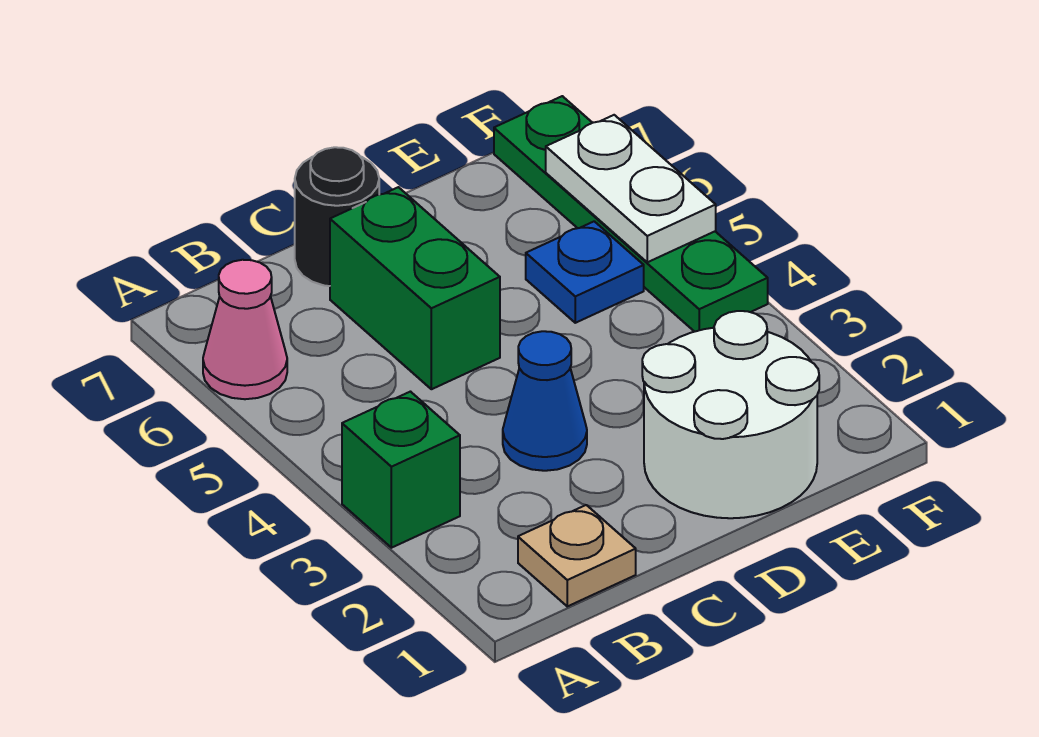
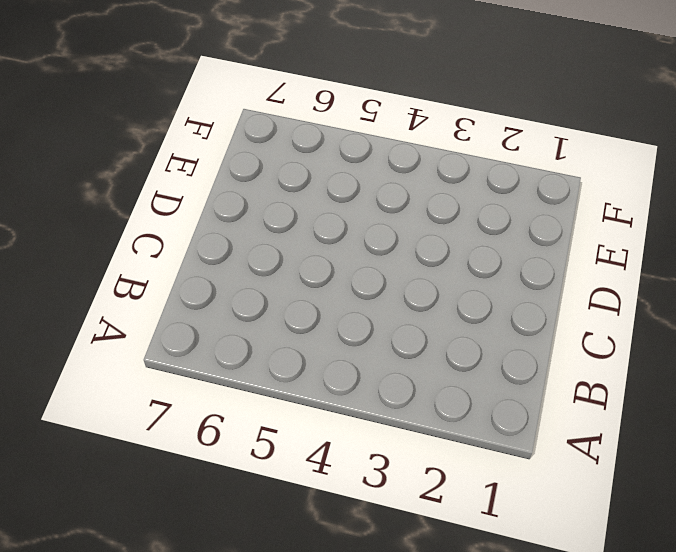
none -> green brick A3 level 1
none -> pink cone A6 level 1

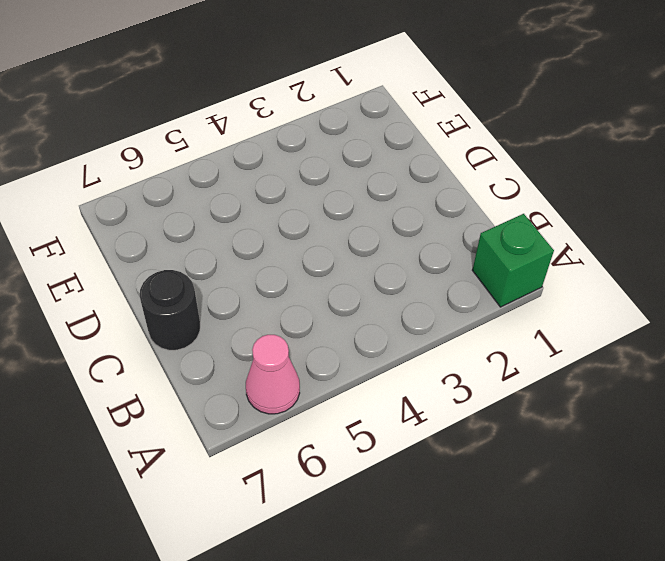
green brick A1 level 1 -> green brick A3 level 1
none -> tan plate B1 level 1
none -> blue cone C3 level 1

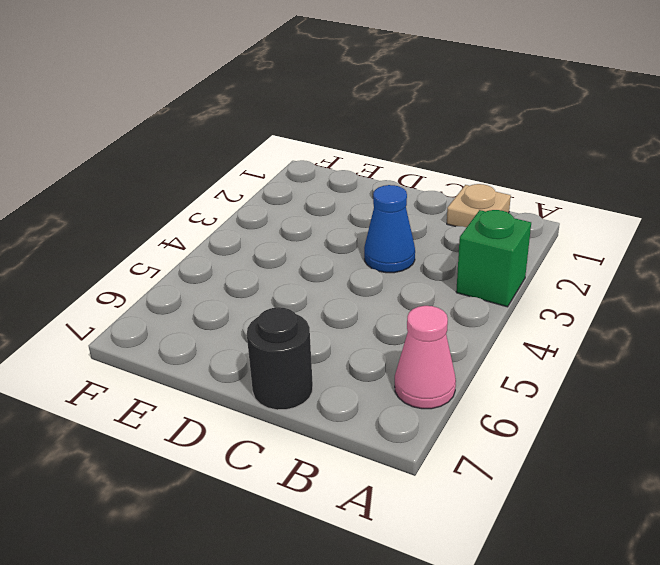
none -> green brick C5:C6 level 1
none -> white round brick D1:E2 level 1

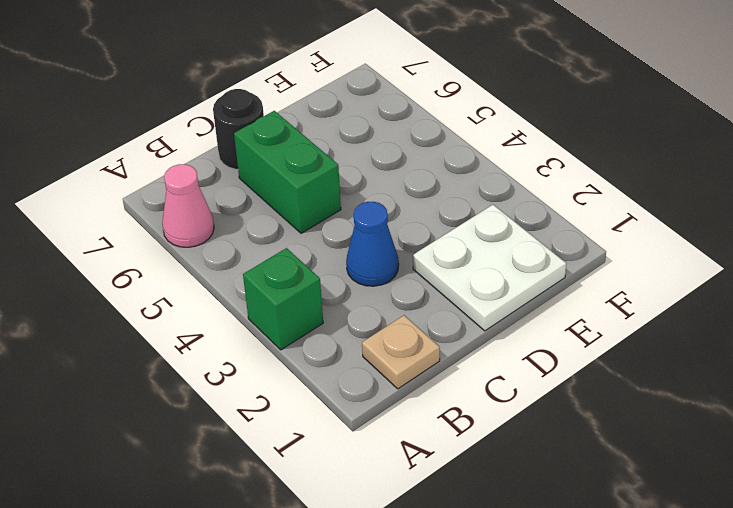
white plate D1:E2 level 1 -> white round brick D1:E2 level 1
none -> blue plate E5 level 1
none -> green plate F4:F7 level 1

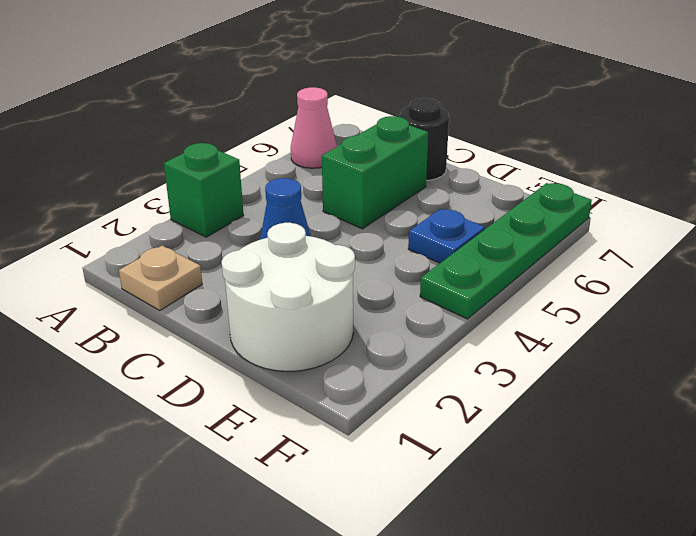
none -> white plate F5:F6 level 2

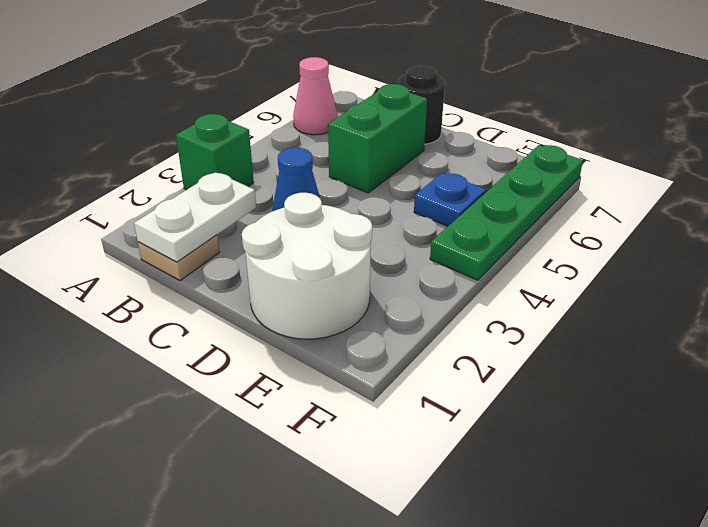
white plate B1:B2 level 2 -> white plate F5:F6 level 2

